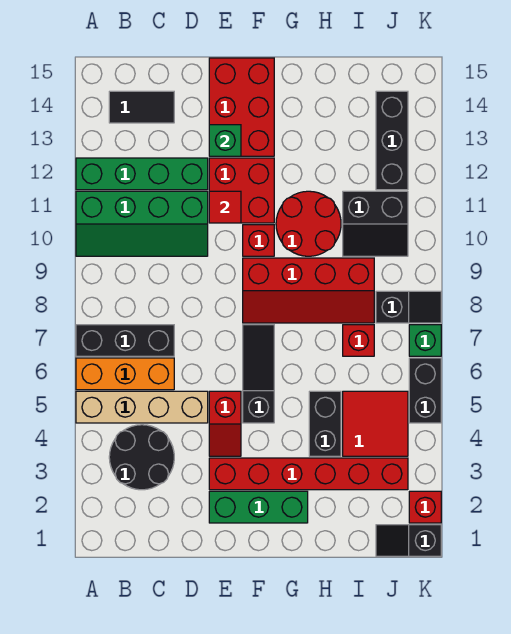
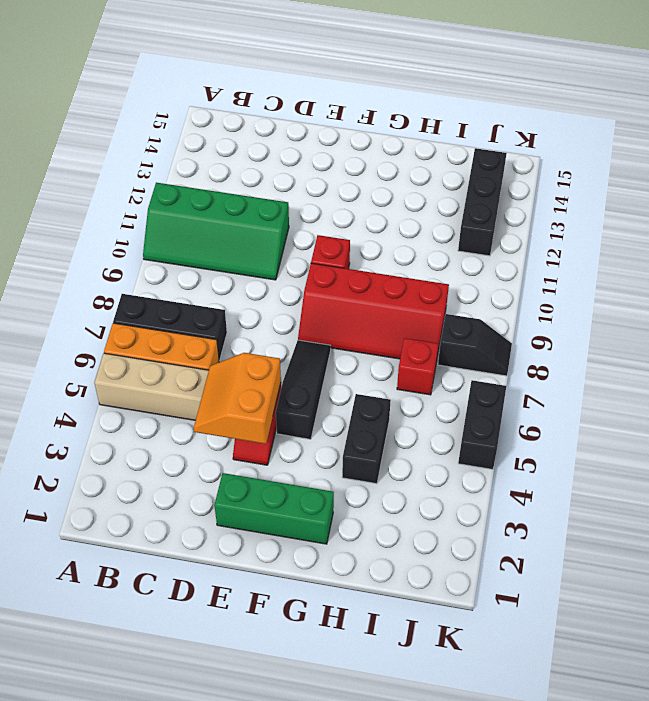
orange slope D4:E5 level 2 top E -> none
none -> green brick A12:D12 level 1
none -> black round brick B3:C4 level 1
none -> black tile B14:C14 level 1

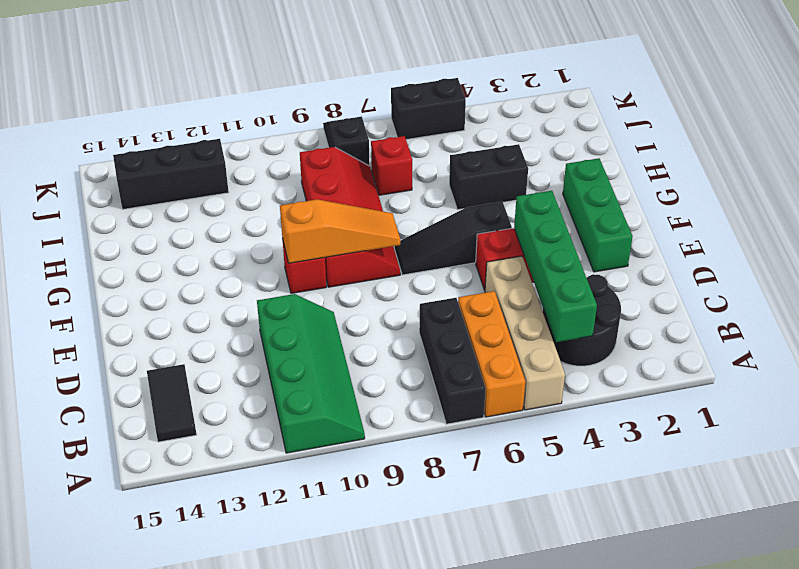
green brick B4:E4 level 2 -> green brick A12:D12 level 1
orange slope F8:F10 level 2 top 10 -> none
none -> red brick E3:J3 level 1
none -> red brick E11:F12 level 1
none -> red brick E13:F15 level 1

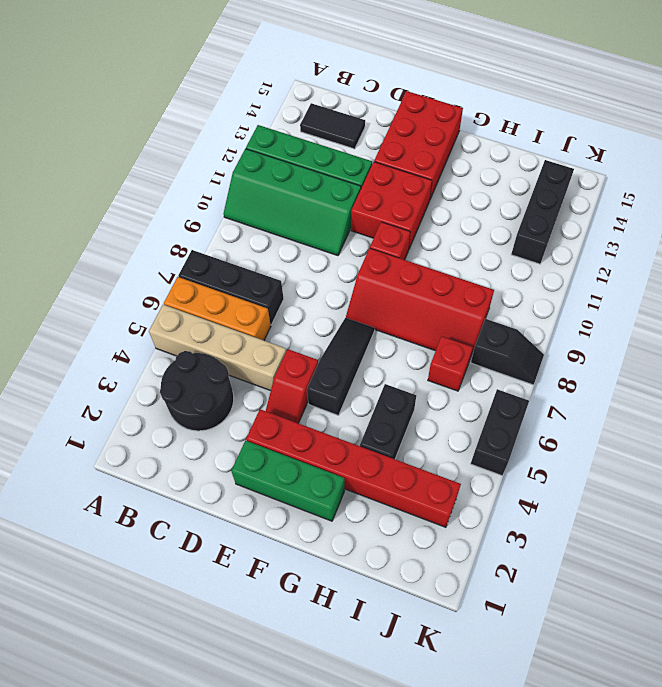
none -> red round brick G10:H11 level 1
none -> red tile I4:J5 level 1
none -> black slope I10:J11 level 1 top 11

